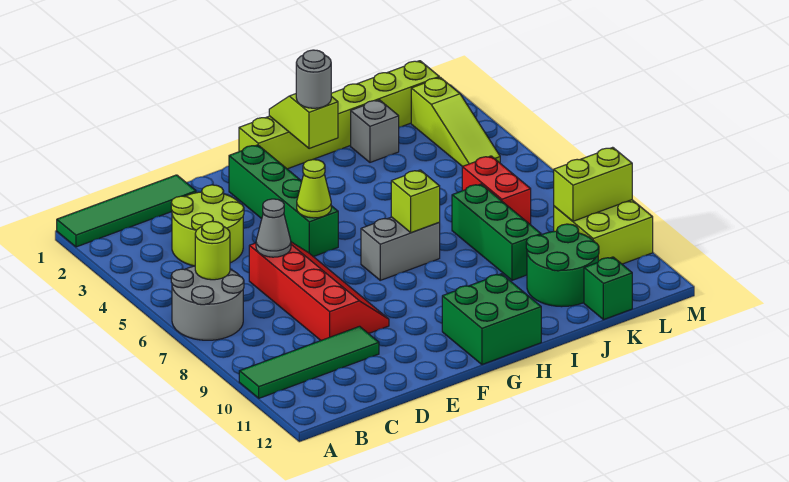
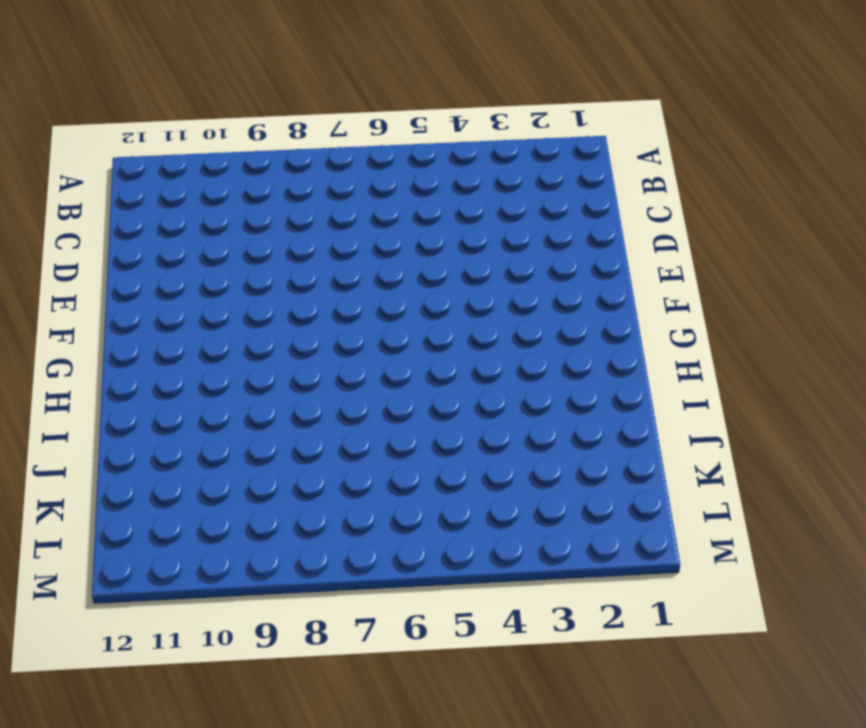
none -> green tile A1:D1 level 1
none -> grey round brick A6:B7 level 1
none -> green tile A10:D10 level 1

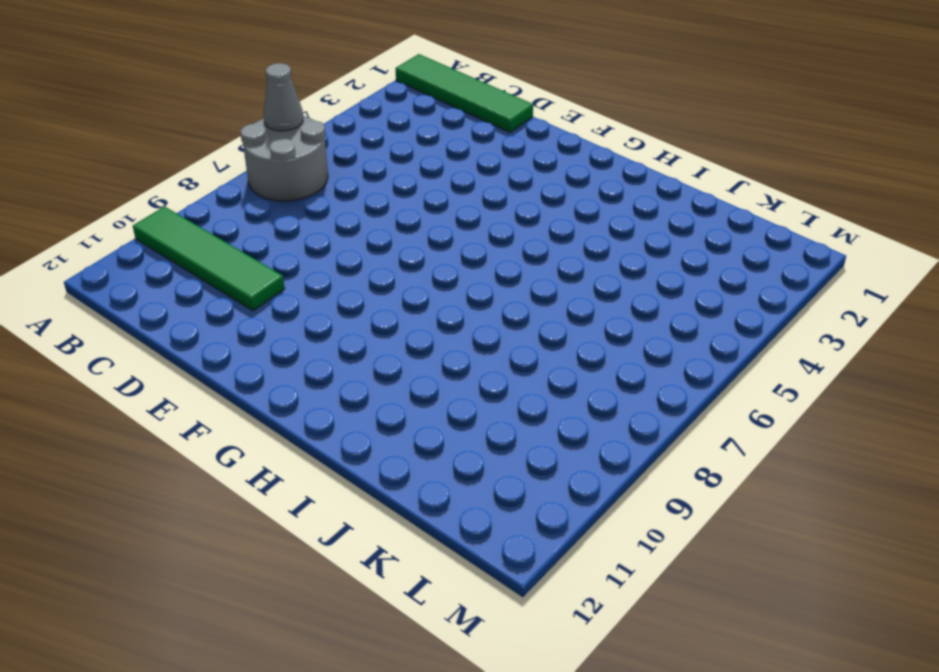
grey cone A6 level 2 -> grey cone D6 level 2
none -> lime round brick C3:D4 level 1
none -> red slope D6:E9 level 1 top D
none -> green brick F2:F5 level 1

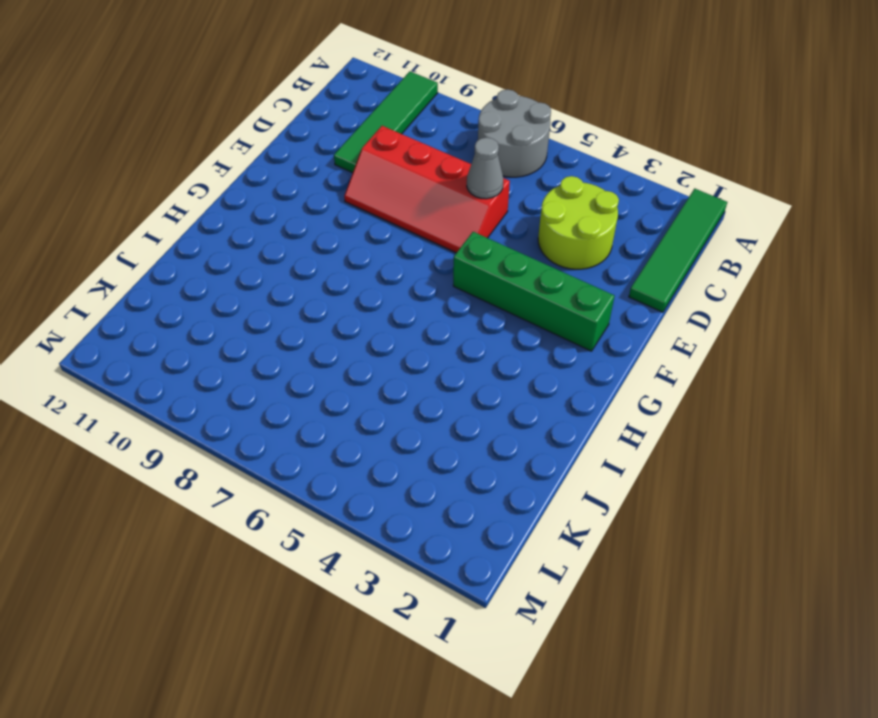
none -> lime brick G1:L1 level 1
none -> grey brick G7:H7 level 1
none -> green brick G11:H12 level 1

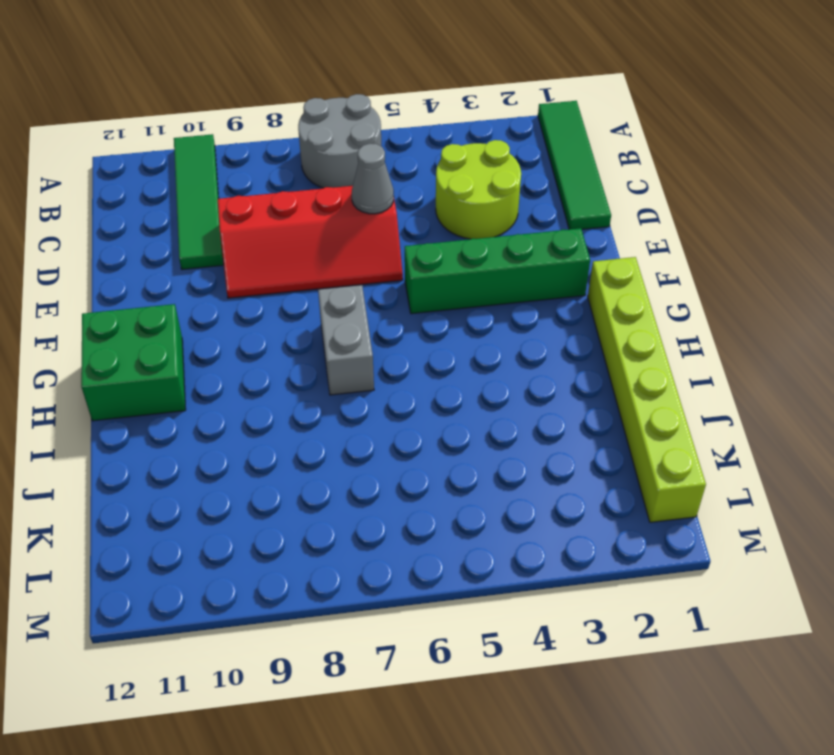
none -> grey brick J2 level 1
none -> green brick J7:J9 level 1
none -> green round brick J10:K11 level 1

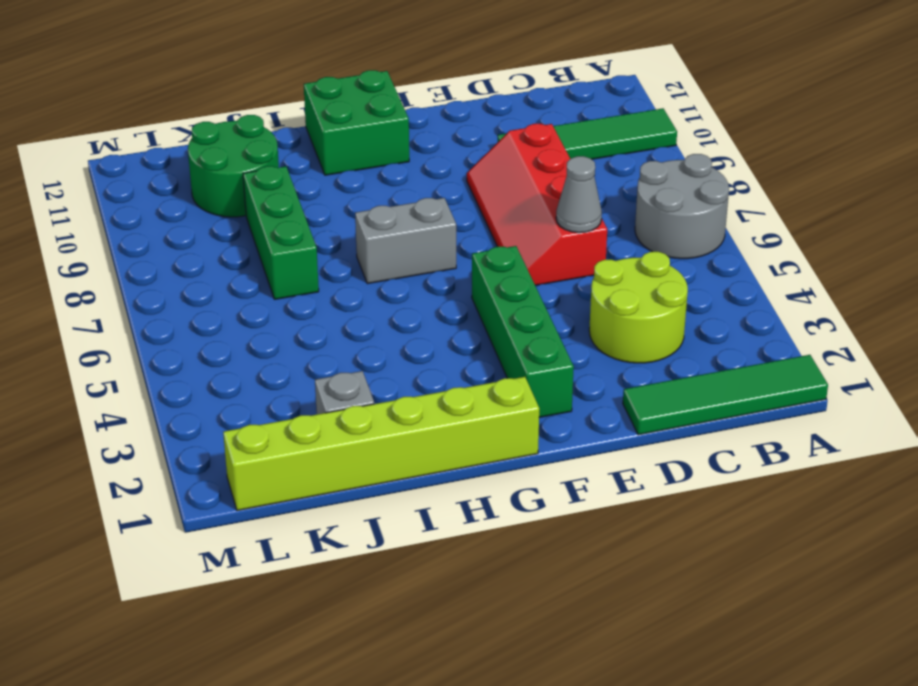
none -> red brick K6:K7 level 1
none -> green brick K12 level 1
none -> lime slope L2:L4 level 1 top 2

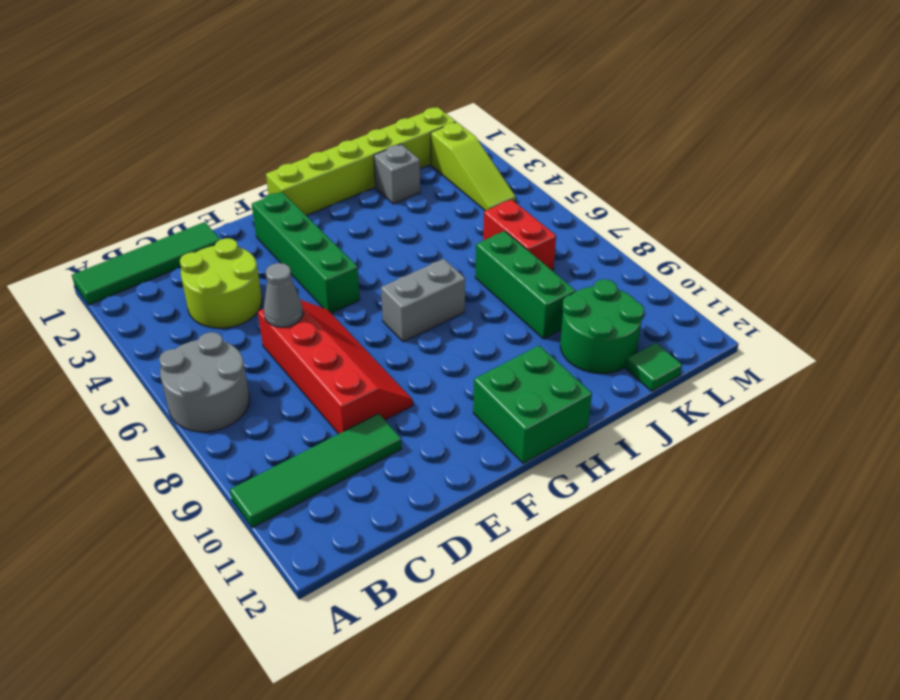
green tile K12 level 1 -> green brick K12 level 1
none -> lime brick L9:M10 level 1
none -> lime round brick B6 level 2
none -> lime cone F5 level 2

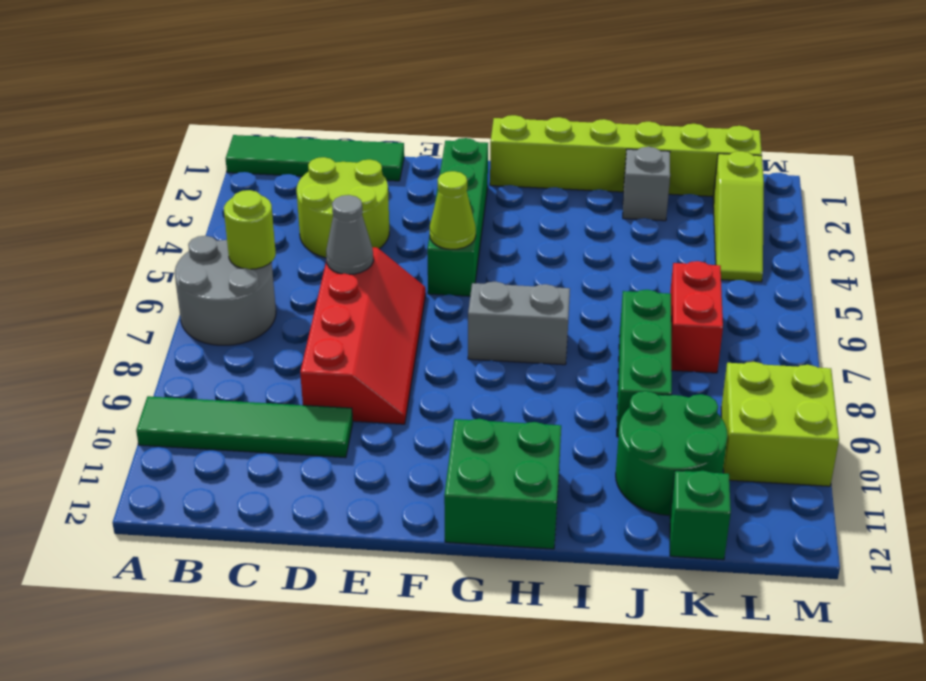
none -> lime slope H1:H2 level 2 top 2
none -> lime brick H7 level 2
none -> lime brick L9:M9 level 2

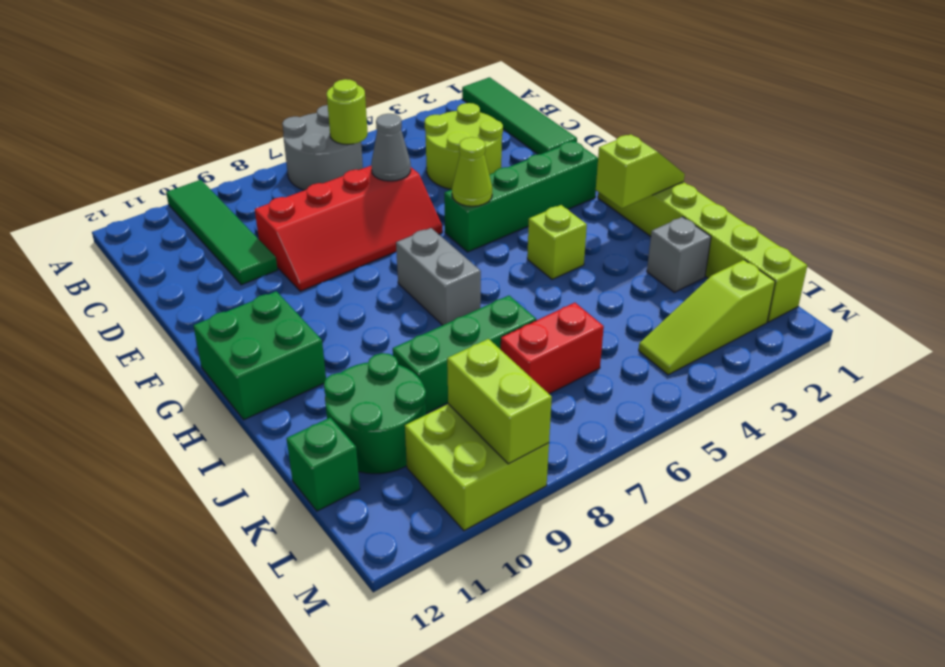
lime brick H4 level 1 -> lime brick H7 level 2
none -> grey round brick H2 level 3

